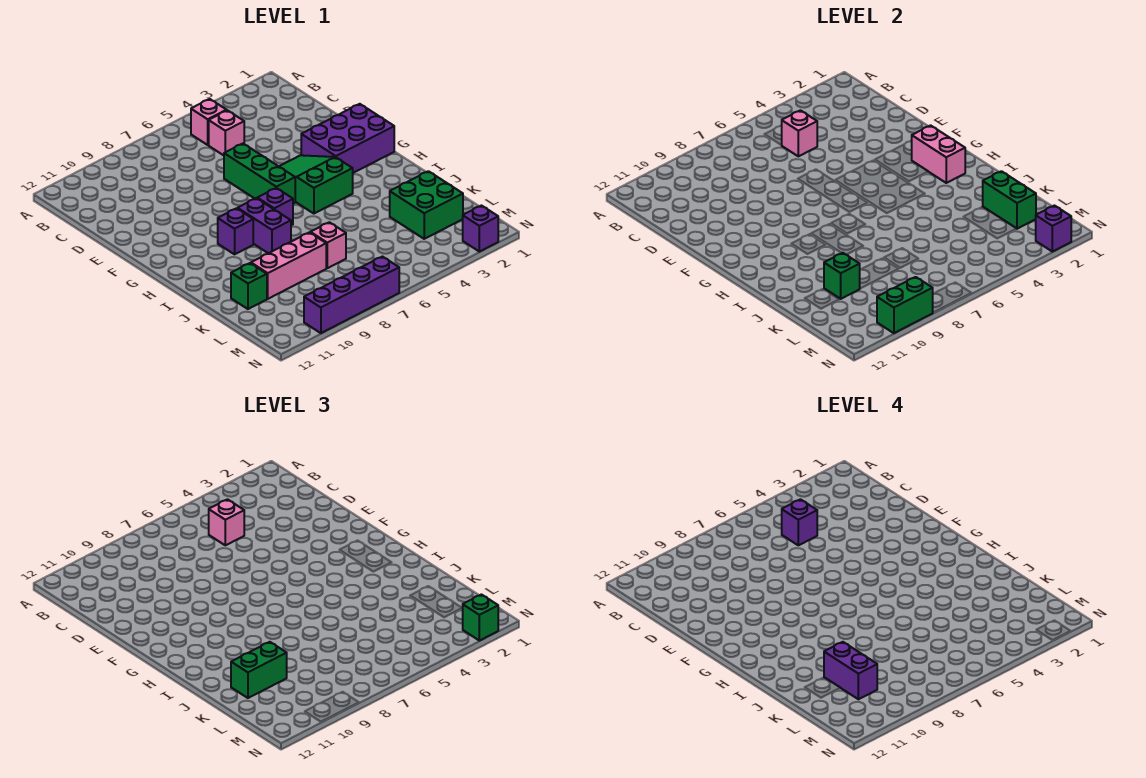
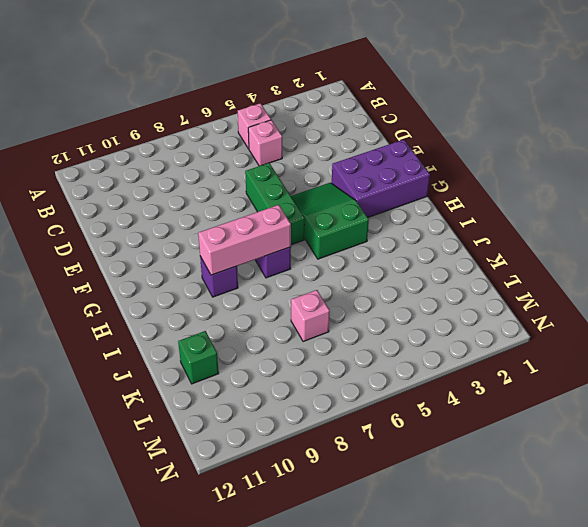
pink brick H7:H9 level 2 -> pink brick K8:K10 level 1
none -> purple brick H8:I8 level 1
none -> green brick K2:L3 level 1
none -> purple brick N2 level 1

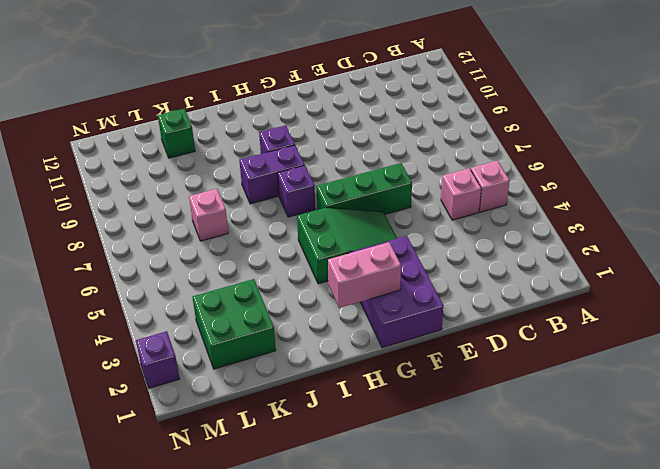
none -> pink brick K8:K10 level 1
none -> purple brick N7:N10 level 1
none -> pink brick C5 level 2

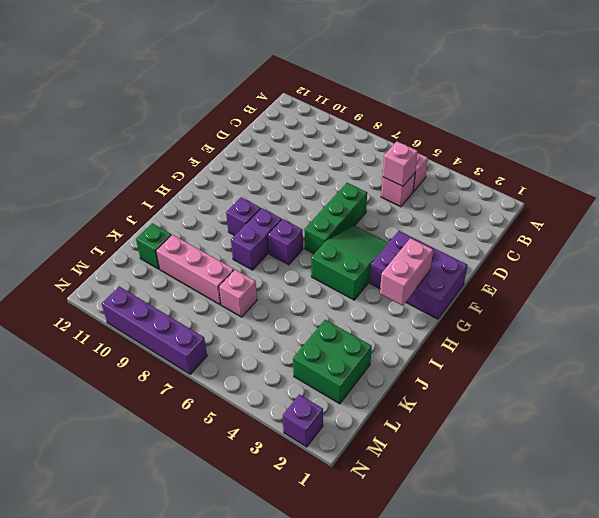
none -> green brick K2:L2 level 2
none -> green brick K10 level 2
none -> purple brick N2 level 2

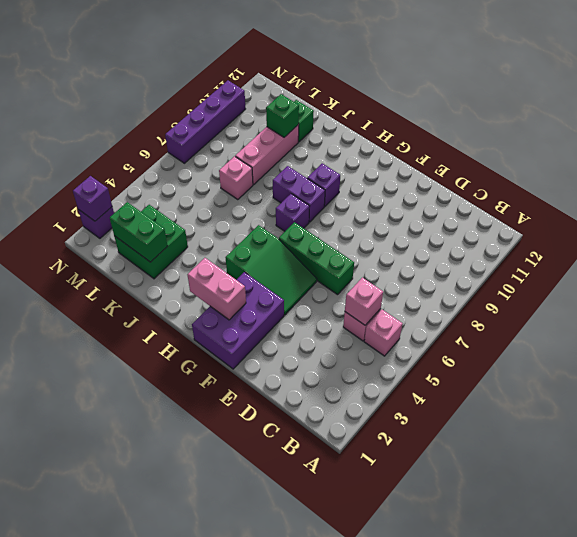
none -> green brick N9:N10 level 2
none -> pink brick C5 level 3
none -> green brick K10:K11 level 3

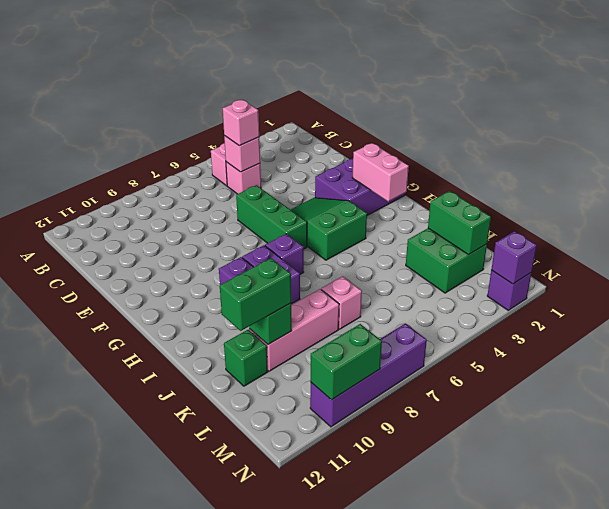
none -> green brick N2 level 3
none -> purple brick C5 level 4
none -> purple brick K10:L10 level 4

